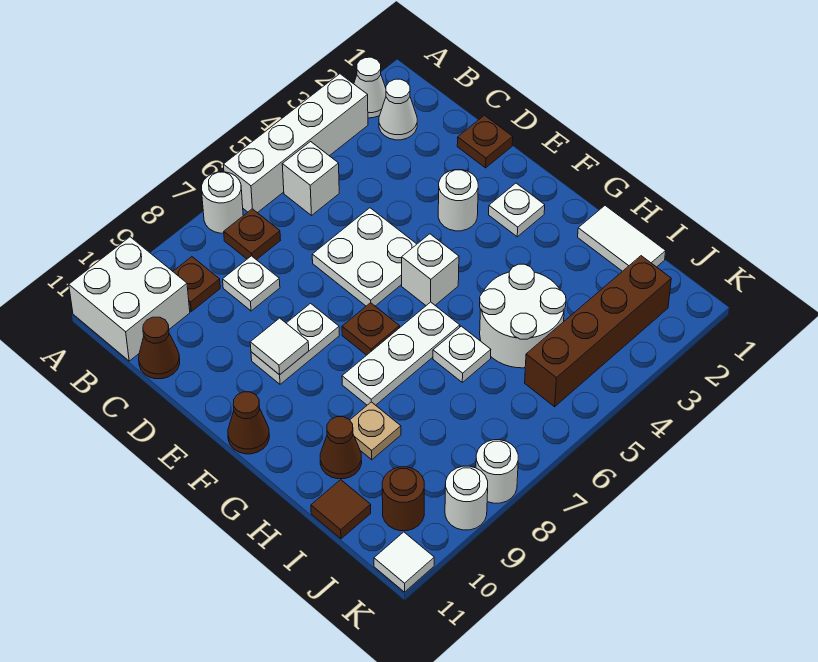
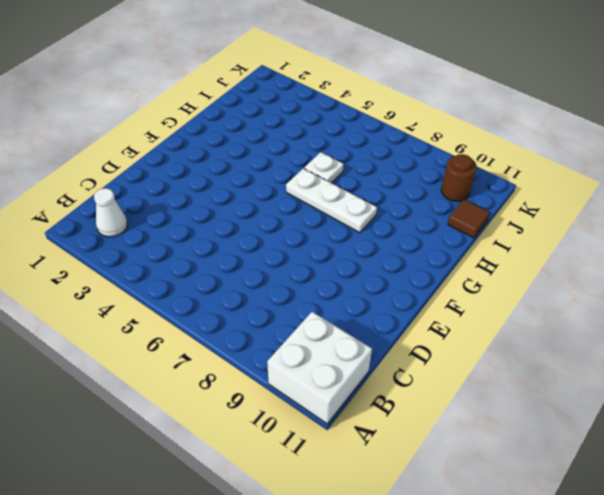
none -> white cone A2 level 1
none -> white brick A3:A6 level 1
none -> white round brick A7 level 1
none -> white brick B5 level 1

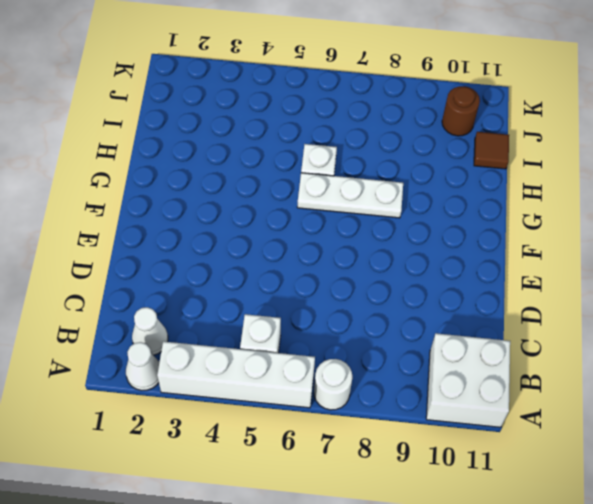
none -> brown plate B7 level 1
none -> brown plate B9 level 1
none -> white plate C8 level 1
none -> brown cone C11 level 1

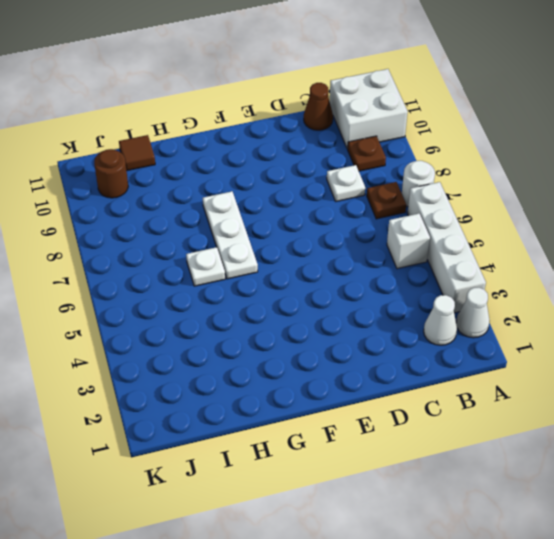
none -> brown plate D1 level 1
none -> white plate D5:E6 level 1
none -> white round brick E3 level 1
none -> white plate E8:E9 level 1

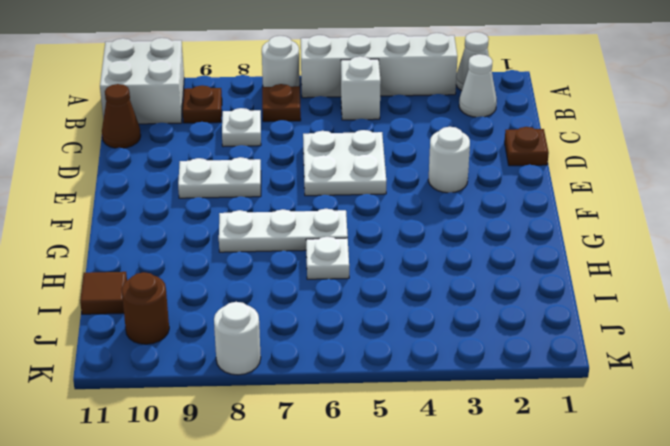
none -> white plate F2 level 1
none -> white brick F5 level 1
none -> brown plate F7 level 1
none -> brown cone F11 level 1

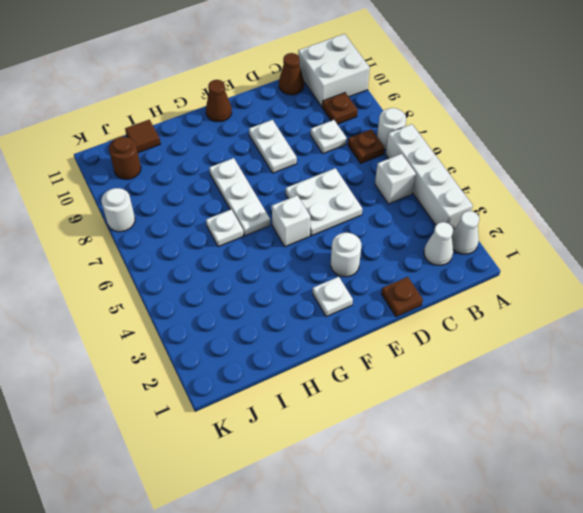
none -> brown plate F7 level 1
none -> white tile H1:I1 level 1
none -> white round brick H4:I5 level 1
none -> tan plate H9 level 1

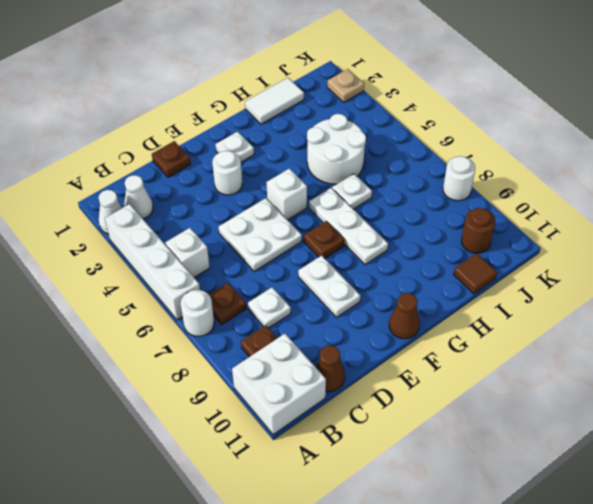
tan plate K2 level 1 -> tan plate H9 level 1
none -> brown cone H10 level 1
none -> brown brick J2:J5 level 1
none -> white round brick K9 level 1
none -> white tile K11 level 1

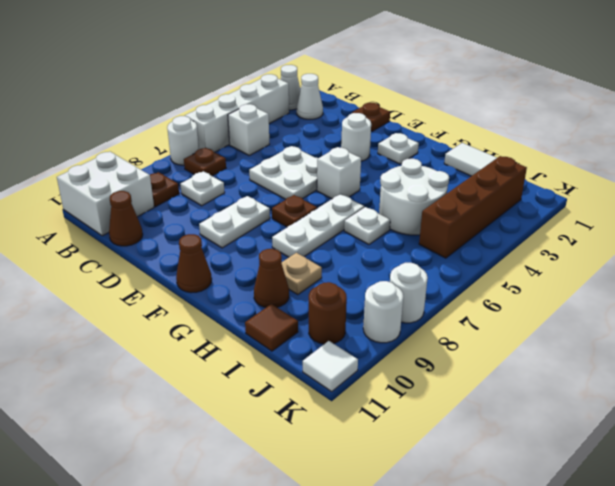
none -> white tile E9 level 2

